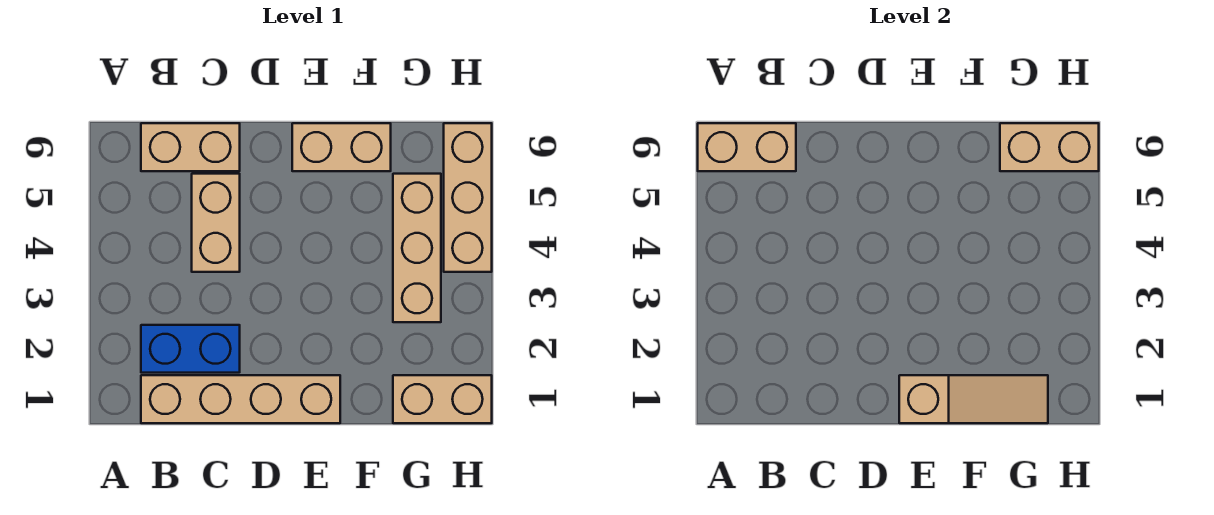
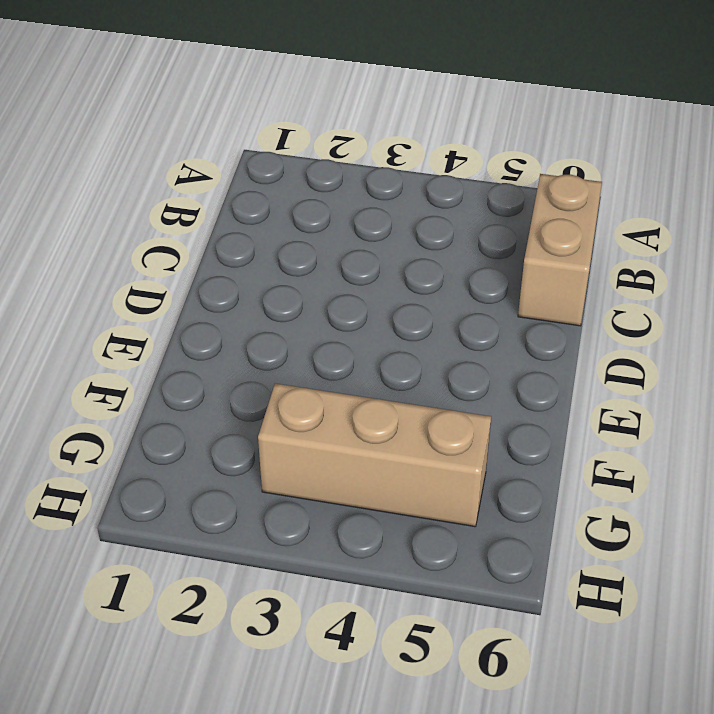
none -> tan brick B1:E1 level 1
none -> blue brick B2:C2 level 1

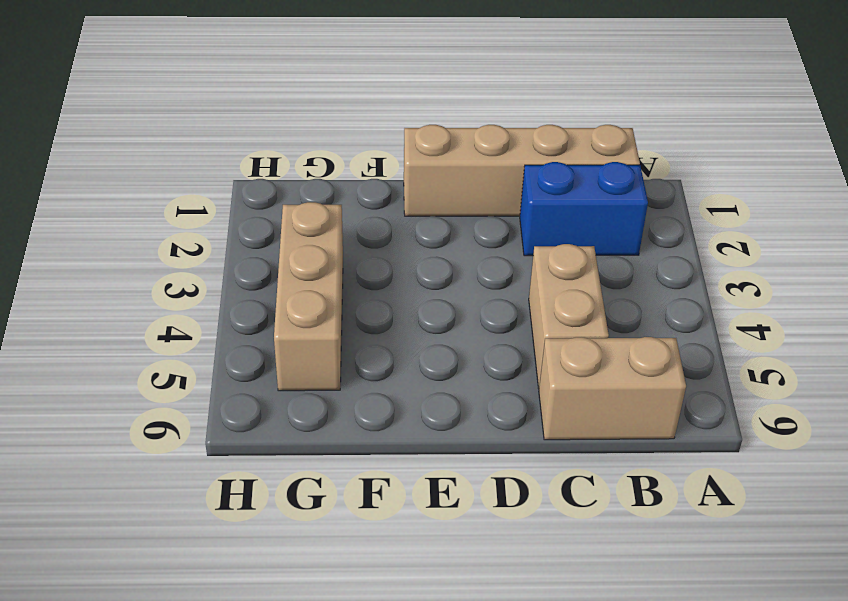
none -> tan brick E6:F6 level 1
none -> tan brick G1:H1 level 1

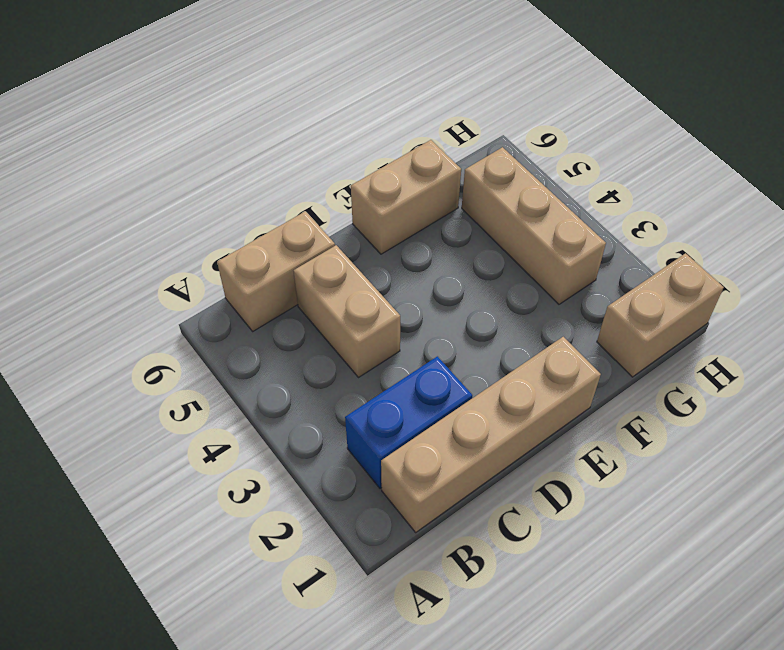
none -> tan brick H4:H6 level 1
none -> tan brick A6:B6 level 2

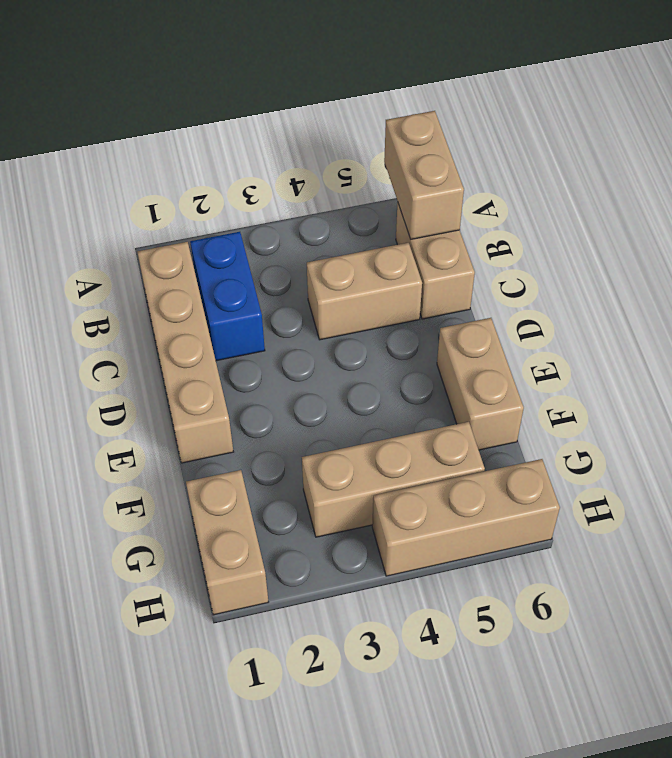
none -> tan slope E1:G1 level 2 top E
none -> tan brick G6:H6 level 2

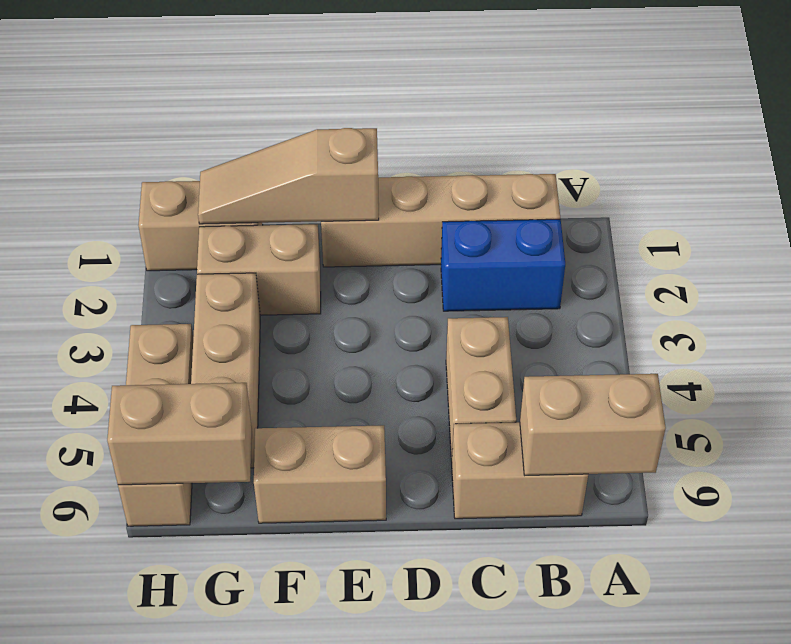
tan brick F2:G2 level 1 -> none

